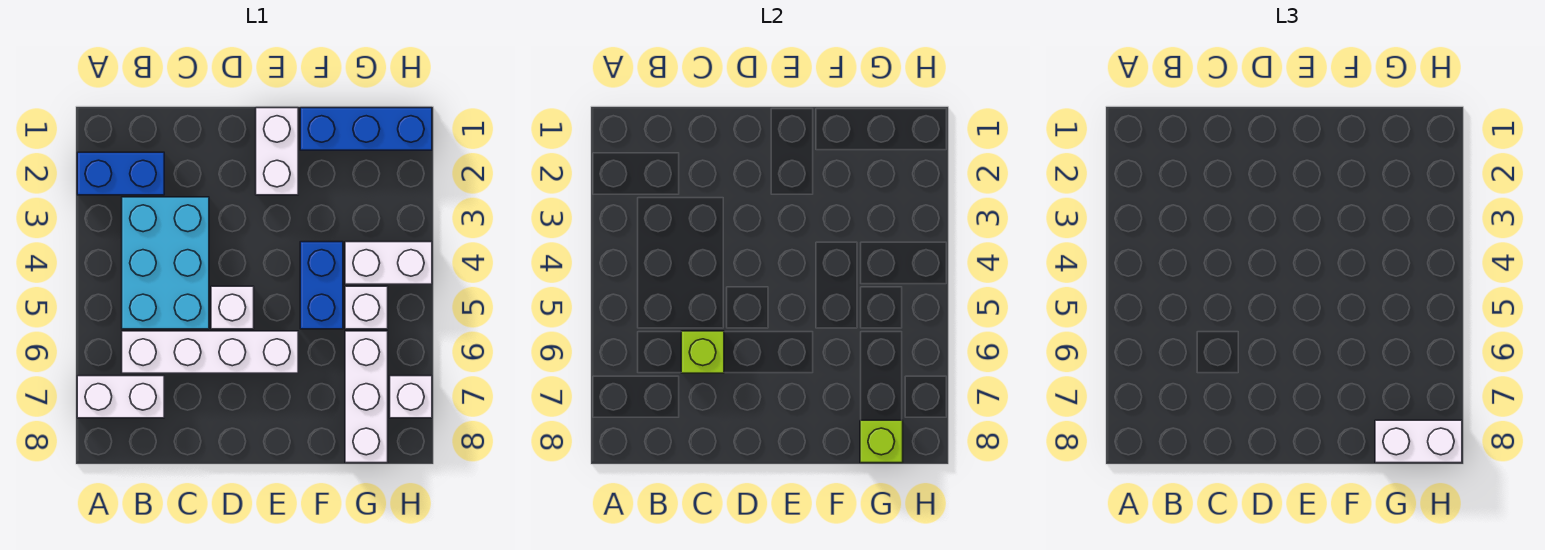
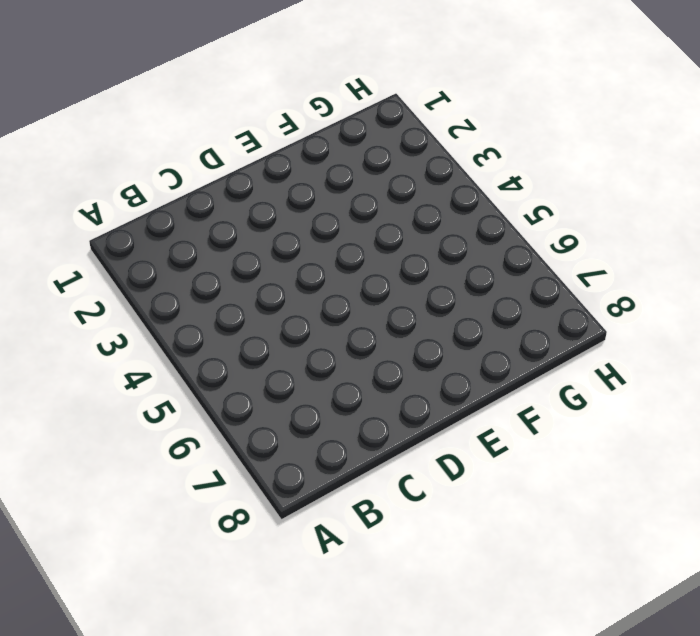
none -> blue brick A2:B2 level 1
none -> white brick A7:B7 level 1
none -> cyan brick B3:C5 level 1

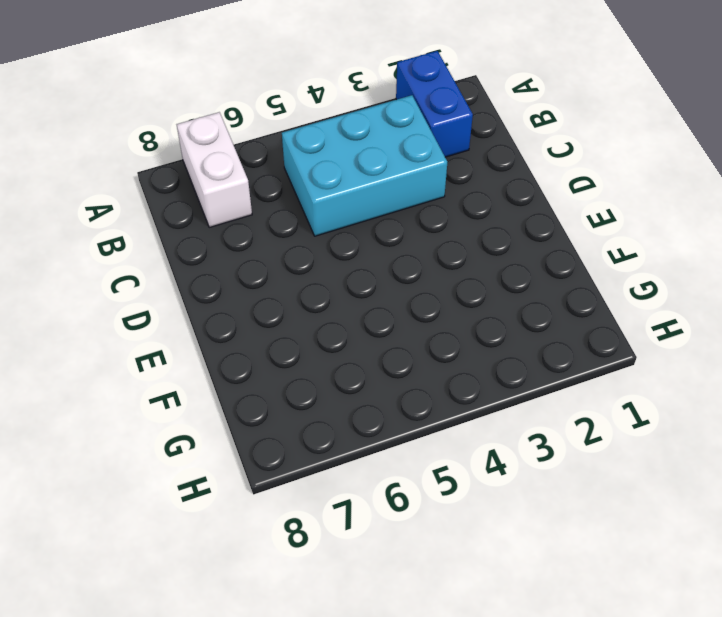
none -> white brick B6:E6 level 1
none -> white brick D5 level 1
none -> white brick E1:E2 level 1

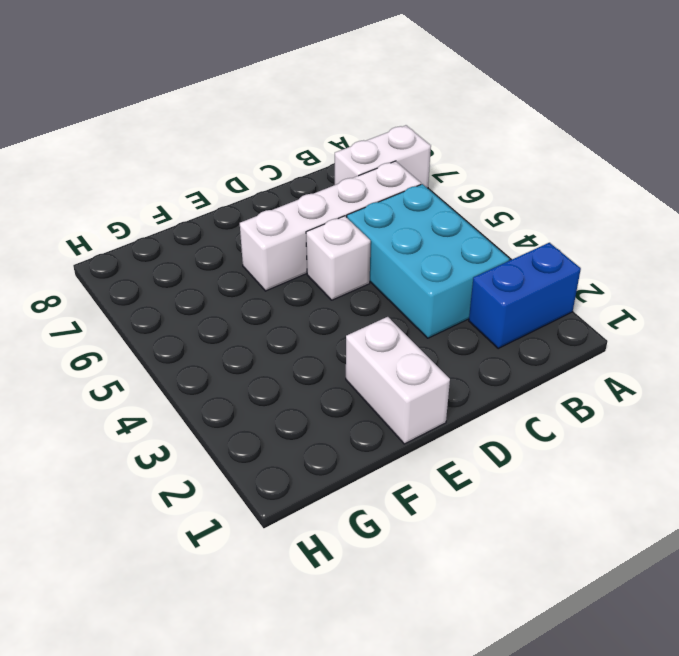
none -> blue brick F1:H1 level 1
none -> blue brick F4:F5 level 1
none -> white brick G4:H4 level 1

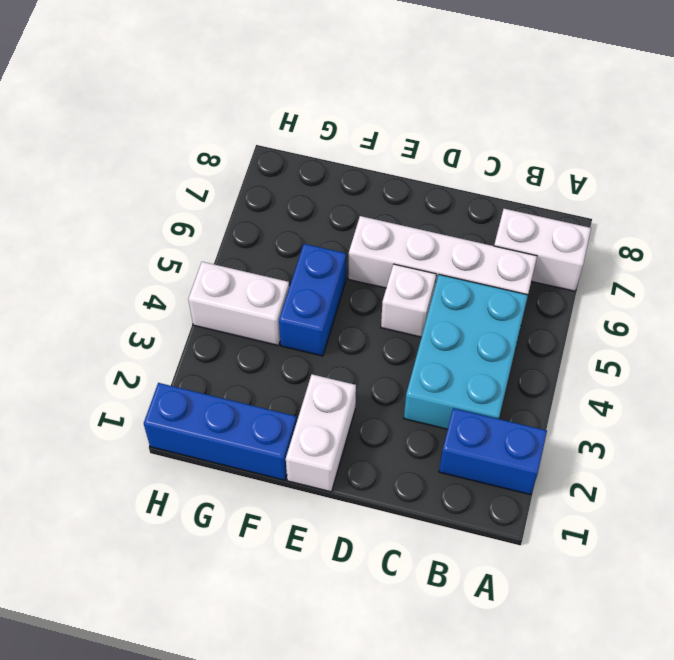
none -> white brick G5 level 1
none -> white brick G6:G8 level 1
none -> white brick H7 level 1

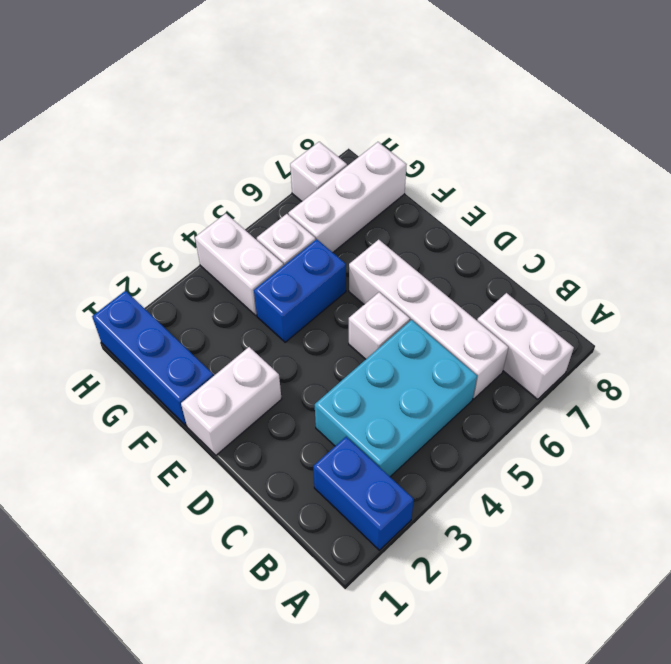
none -> lime brick C6 level 2
none -> lime brick G8 level 2
none -> white brick G8:H8 level 3

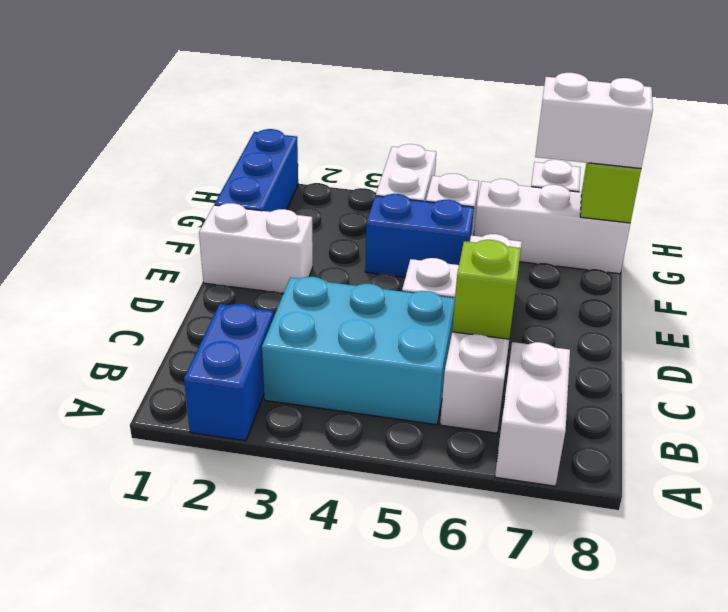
white brick G7:G8 level 3 -> white brick G8:H8 level 3

